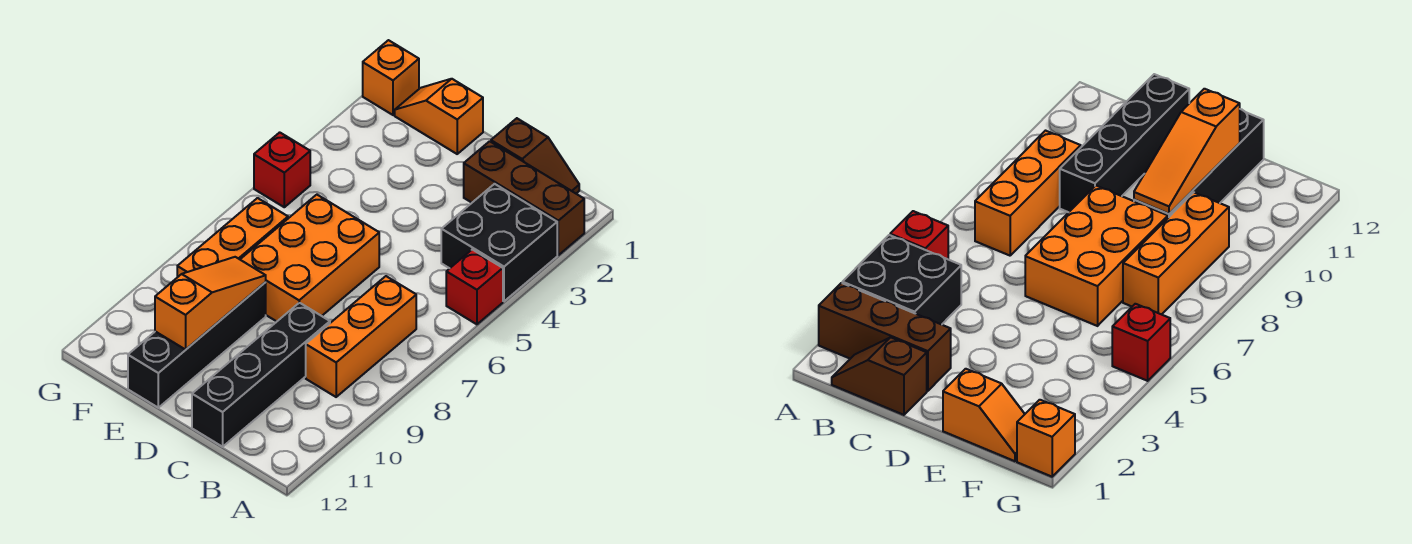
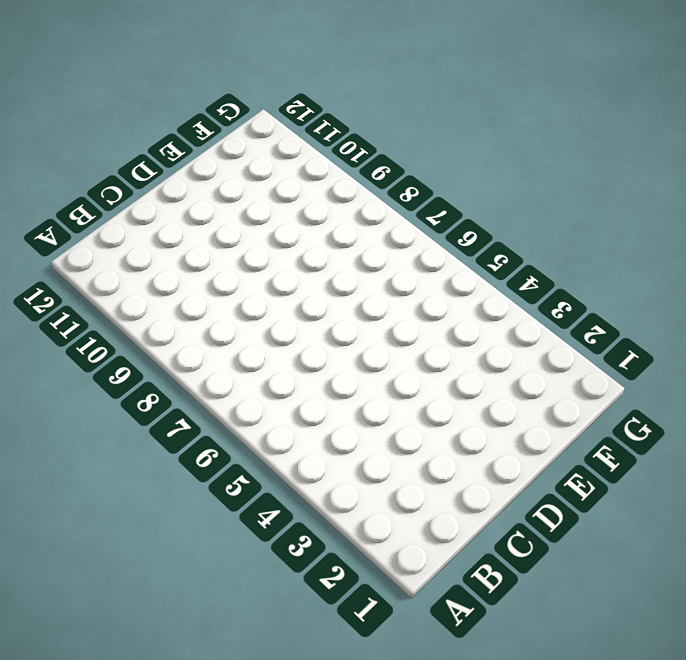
none -> brown brick A2:C2 level 1
none -> black brick A3:B4 level 1
none -> red brick A5 level 1

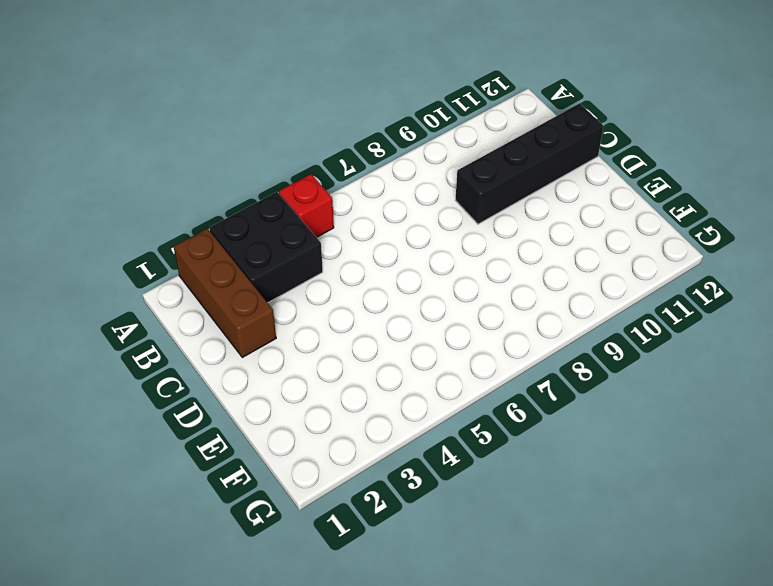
none -> brown slope B1:C1 level 1 top C
none -> orange brick B7:B9 level 1
none -> orange brick D6:E8 level 1

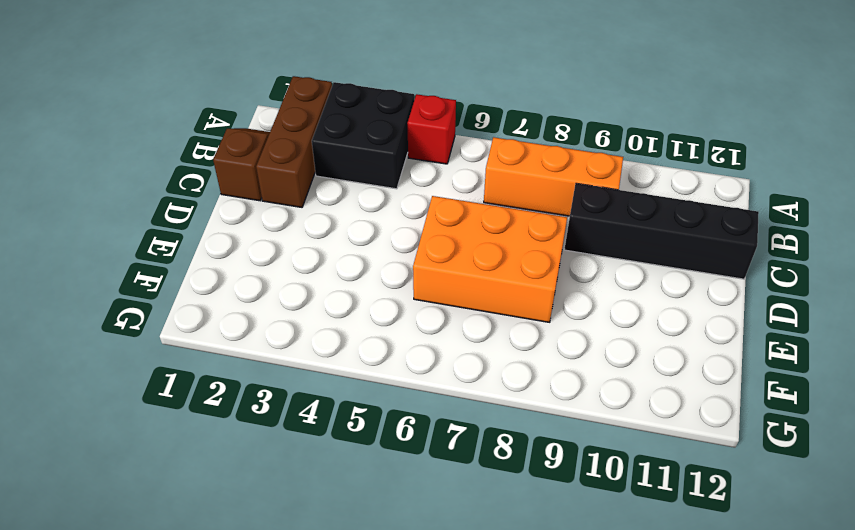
none -> orange slope E1:F1 level 1 top E
none -> black brick E9:E12 level 1
none -> orange brick F7:F9 level 1

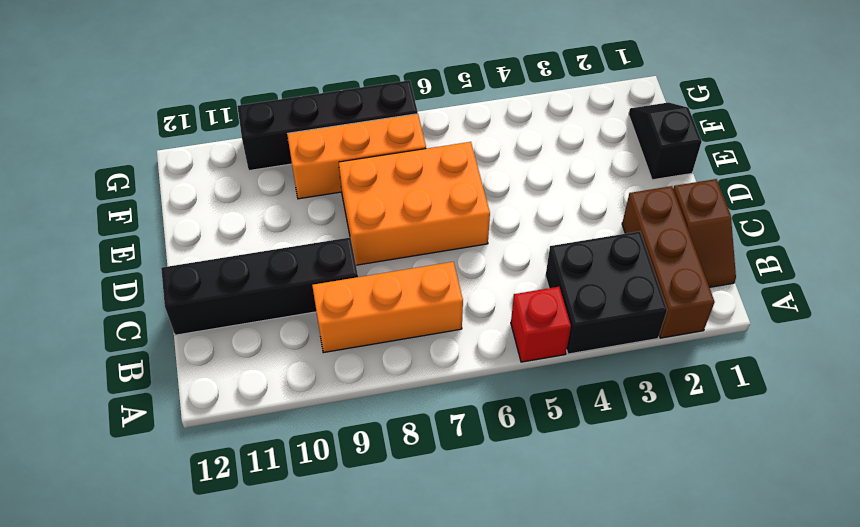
black slope E1:F1 level 1 top E -> orange slope E1:F1 level 1 top E
black brick G7:G10 level 1 -> black brick E9:E12 level 1
none -> orange brick G1 level 1
none -> red brick G5 level 1
none -> orange slope E9:E11 level 2 top 11

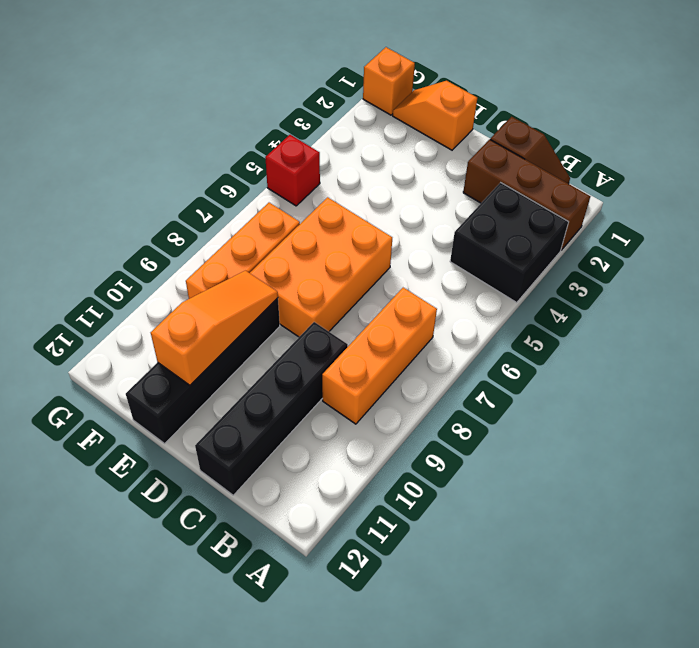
none -> red brick A5 level 1

